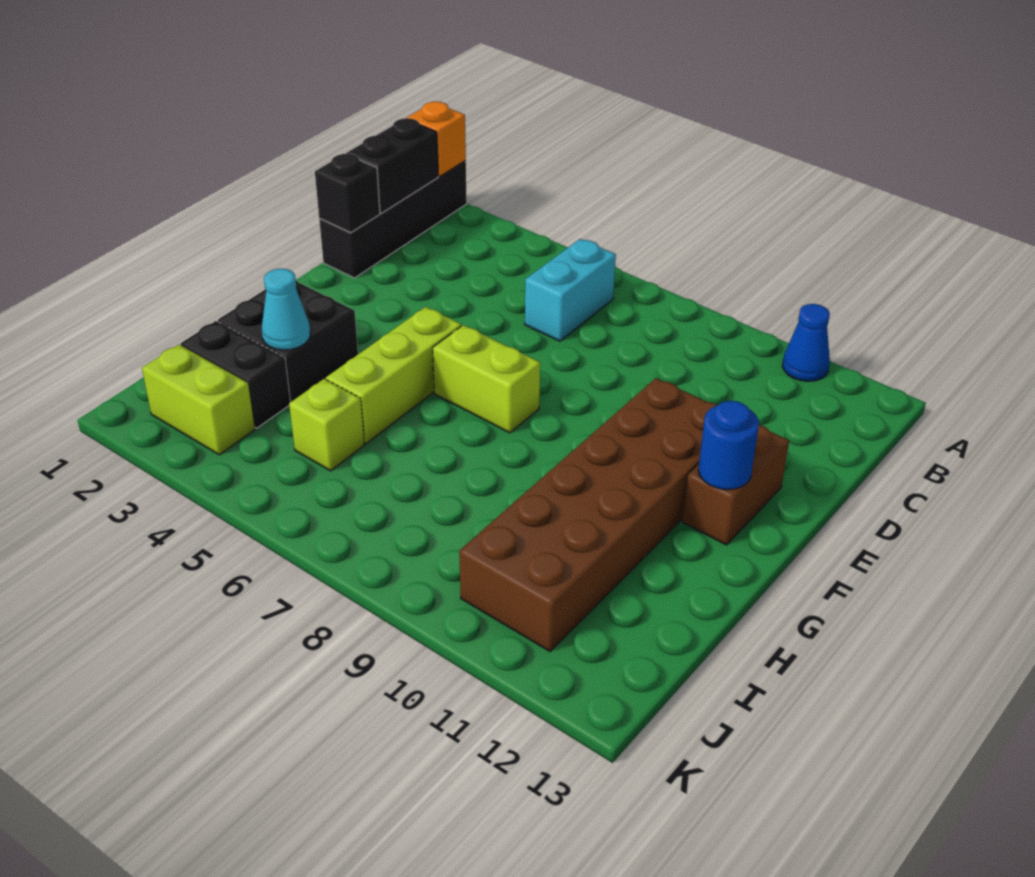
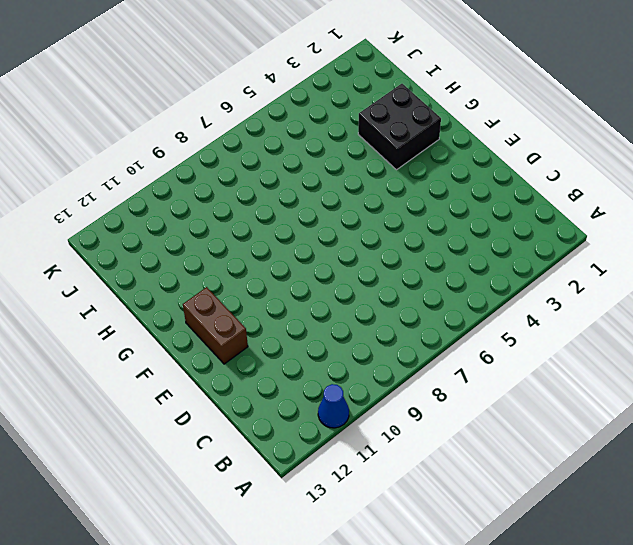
none -> black brick A1:D1 level 1
none -> cyan brick B6:C6 level 1
none -> brown brick E10:J11 level 1

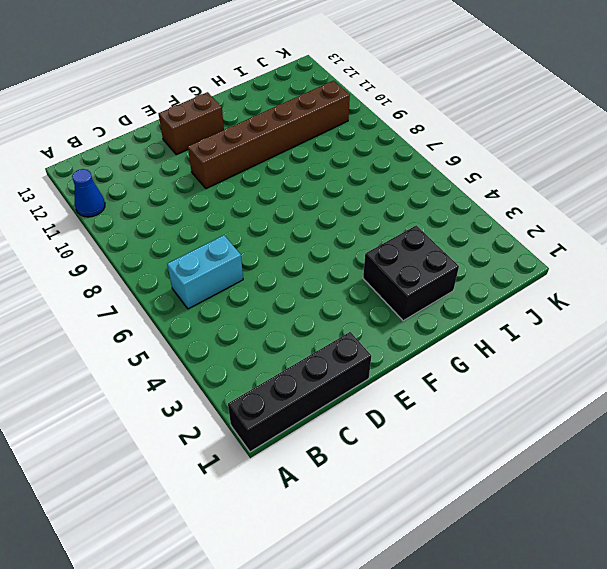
brown brick E10:J10 level 1 -> brown brick E10:J11 level 1
none -> lime brick F5:H5 level 1
none -> lime brick F6:F7 level 1
none -> black brick I2:I3 level 1

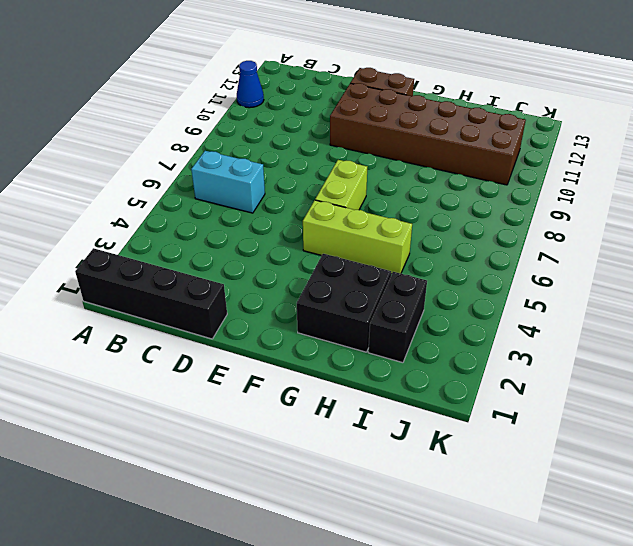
none -> lime brick I5 level 1
none -> lime brick J2:J3 level 1
none -> orange brick A1 level 2

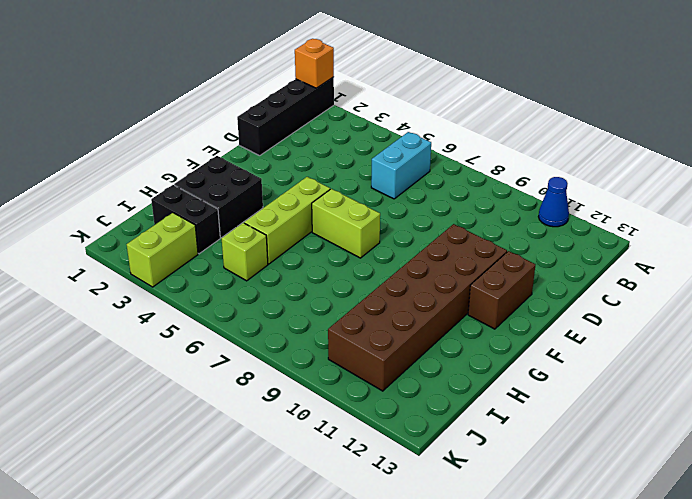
lime brick J3:K3 level 1 -> lime brick J2:J3 level 1
none -> black brick B1:C1 level 2
none -> black brick D1 level 2
none -> blue round brick F12 level 2

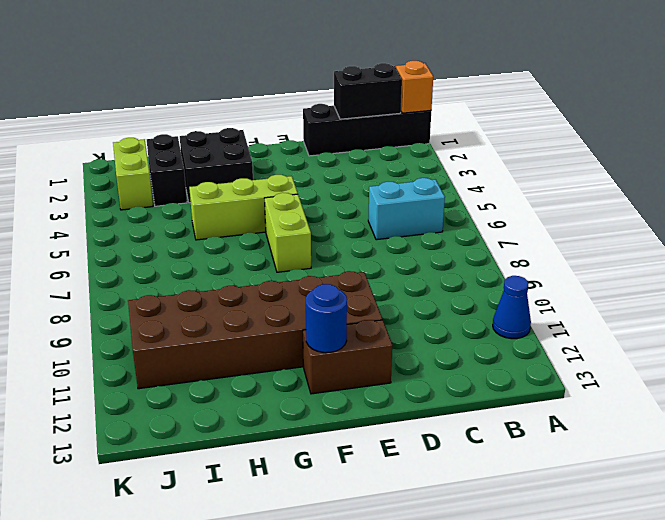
none -> lime brick I5 level 1
none -> black brick D1 level 2
none -> cyan cone H3 level 2

